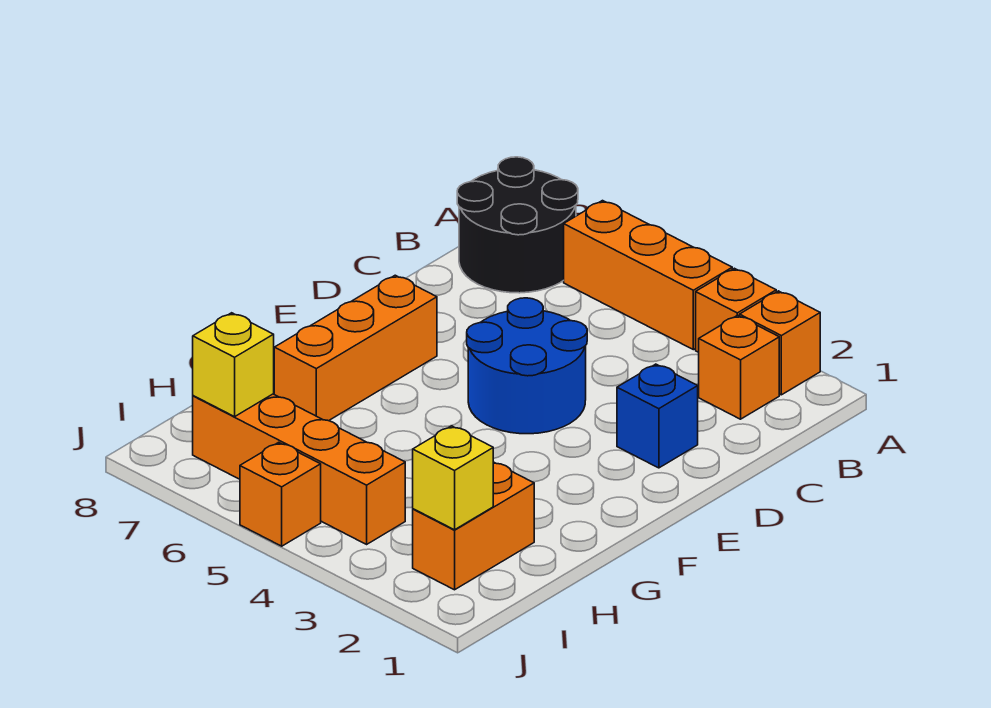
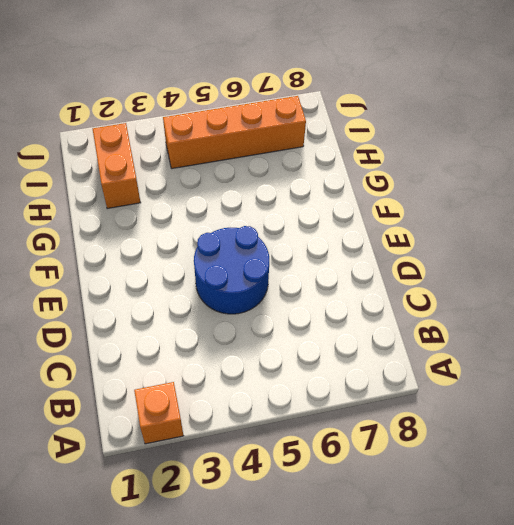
none -> orange brick A3 level 1
none -> orange brick A4:A6 level 1
none -> black round brick A7:B8 level 1

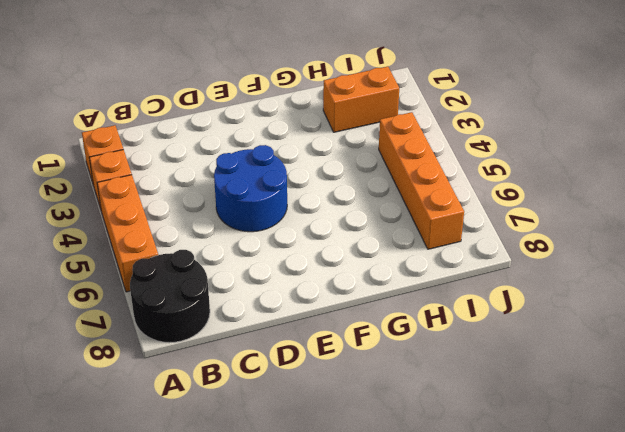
none -> orange brick B2 level 1
none -> blue brick D2 level 1
none -> orange brick E7:G7 level 1

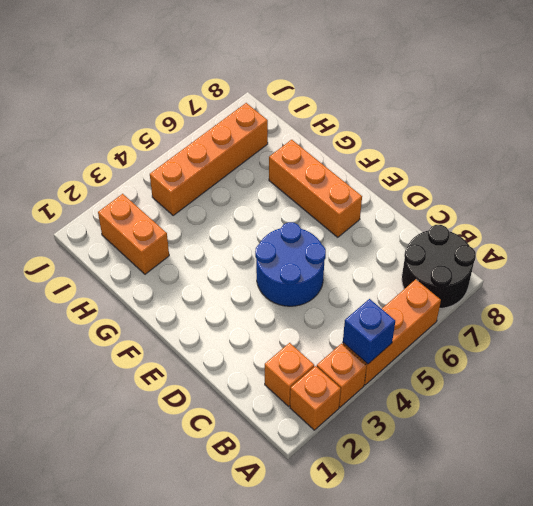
blue brick A4 level 2 -> blue brick D2 level 1
none -> orange brick J5 level 1
none -> yellow brick I2 level 2
none -> yellow brick I7 level 2

